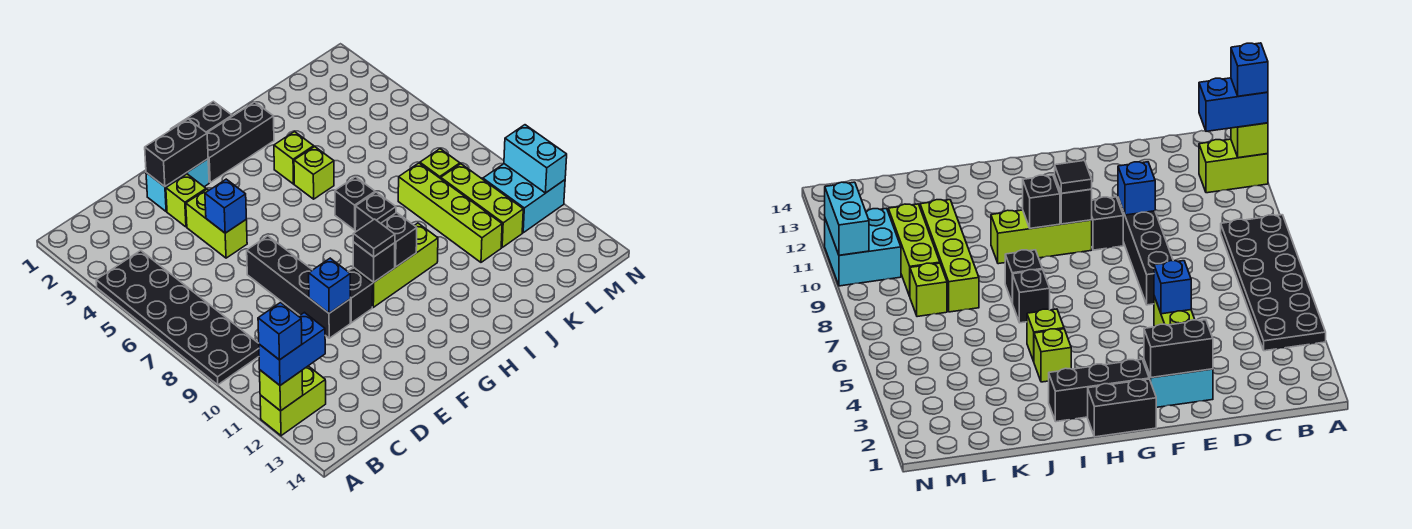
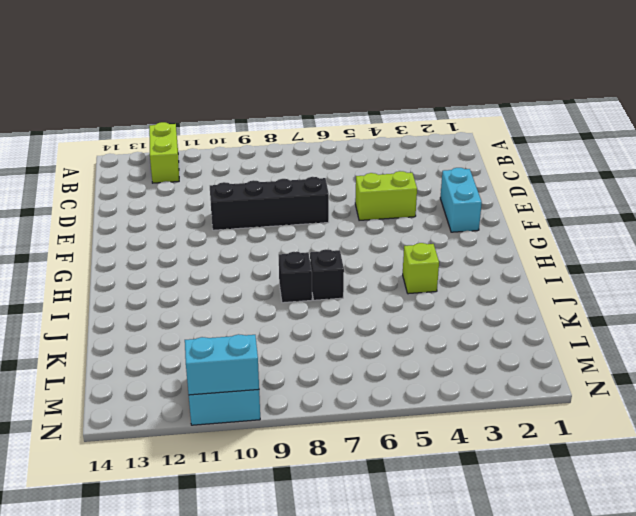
none -> black plate A4:B9 level 1
none -> lime brick E3 level 1
none -> black brick F10 level 1

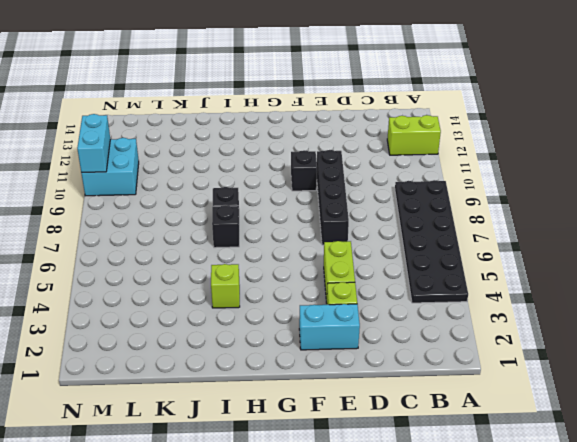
none -> black brick G1:H1 level 1
none -> black brick G2:I2 level 1
none -> lime brick G10:I10 level 1

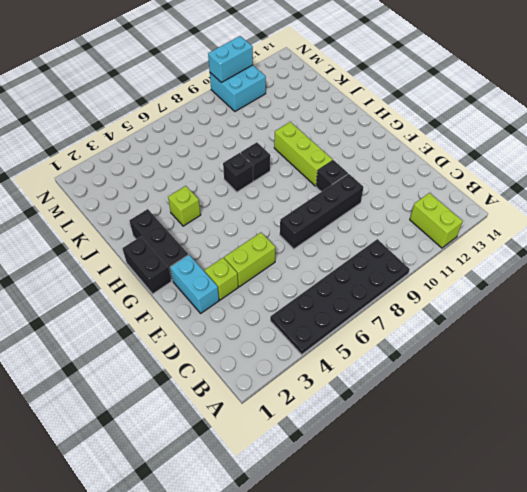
none -> lime brick I5 level 1
none -> lime brick K8:K11 level 1
none -> lime brick L8 level 1

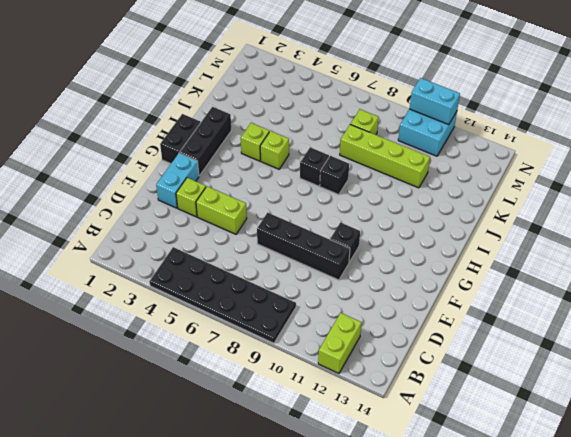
none -> lime brick G10:I10 level 1
none -> lime brick L9:L11 level 1
none -> lime brick A12 level 2

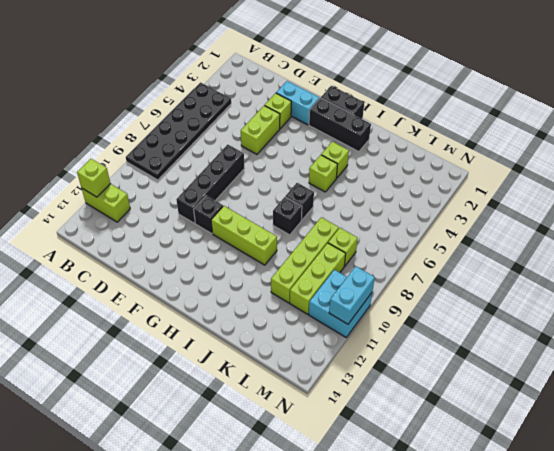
none -> black brick E2:F2 level 2
none -> blue brick E5 level 2
none -> blue brick E10 level 2

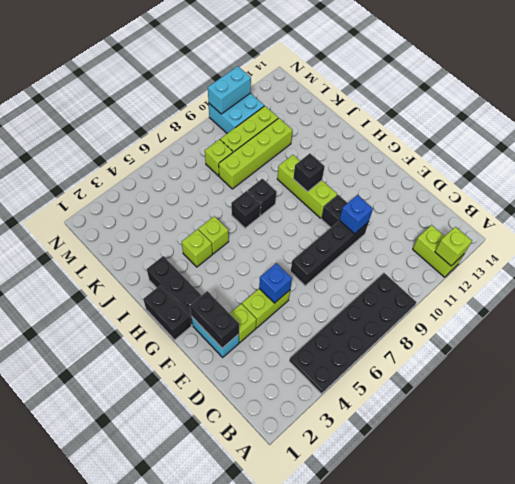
none -> black brick G10 level 2
none -> blue brick A12:B12 level 3
none -> black tile G10 level 3

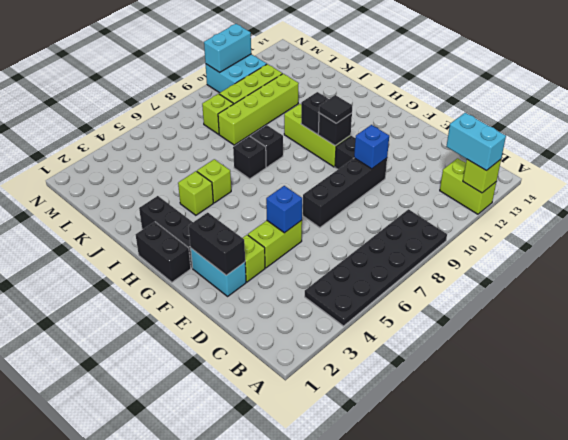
cyan brick A12:B12 level 3 -> blue brick A12:B12 level 3
none -> blue brick A12 level 4

